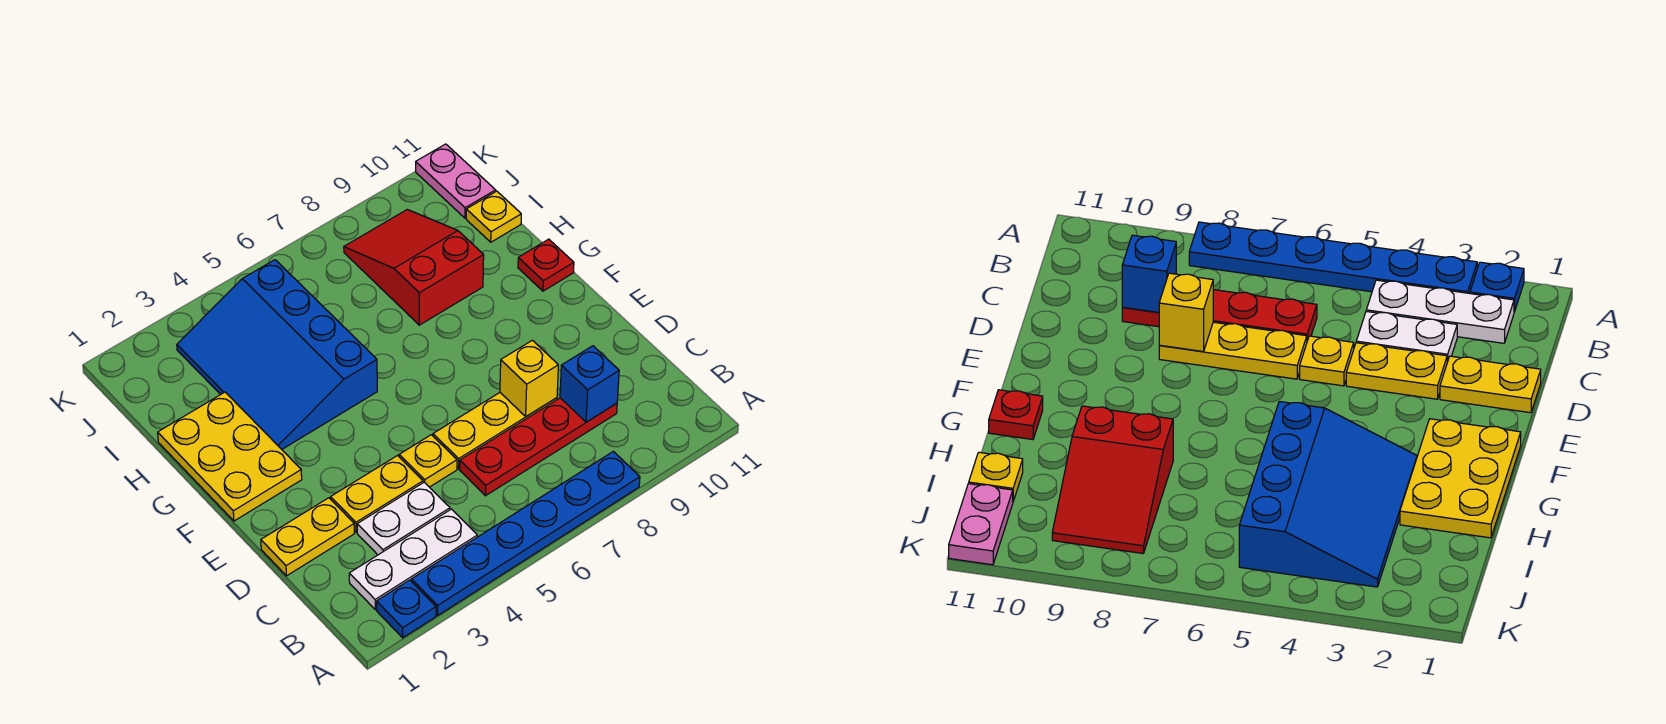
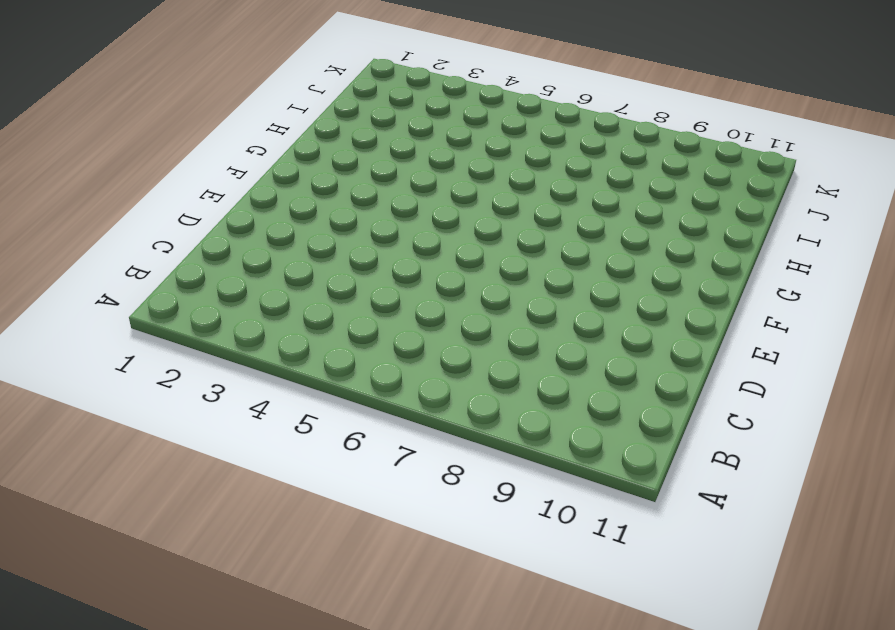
none -> blue plate A2 level 1
none -> blue plate A3:A8 level 1
none -> white plate B2:B4 level 1

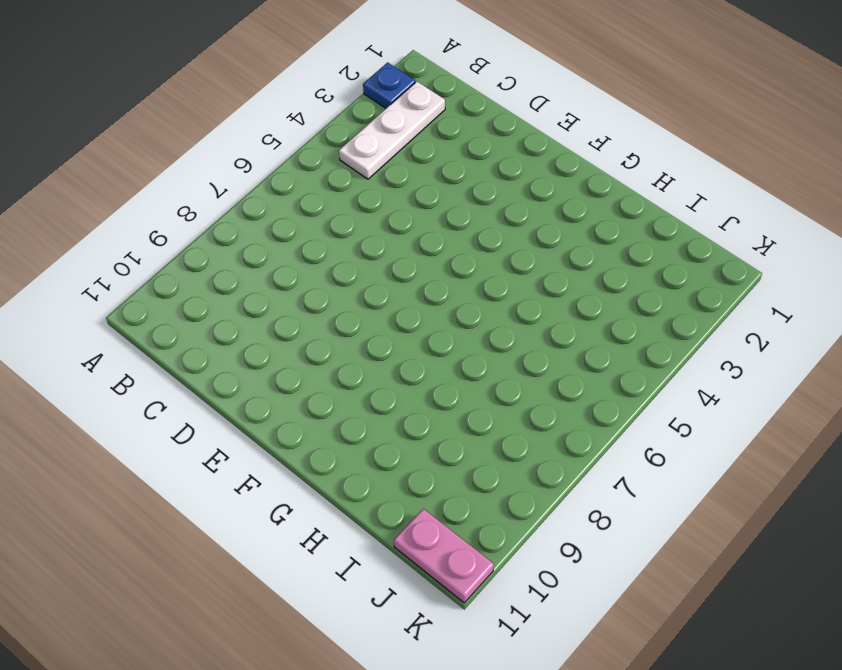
none -> blue plate A3:A8 level 1
none -> white plate C3:C4 level 1
none -> red plate C6:C9 level 1

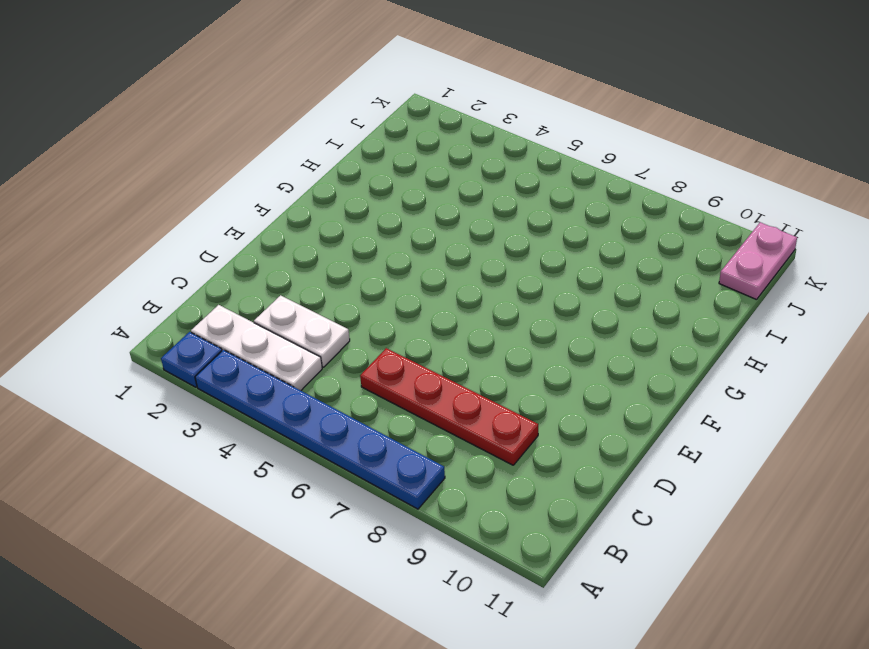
none -> yellow plate D1:D2 level 1
none -> yellow plate D3:D4 level 1
none -> yellow plate D5 level 1

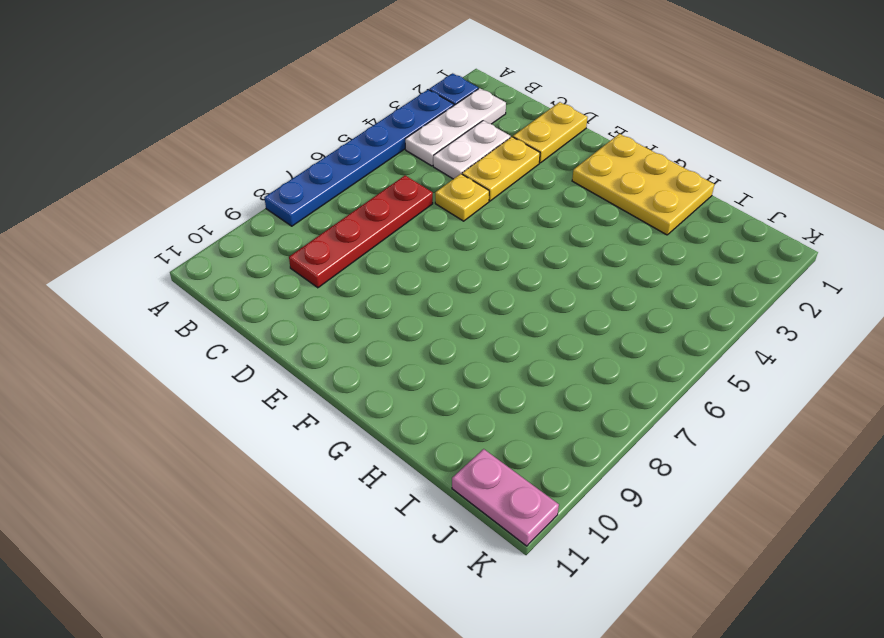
none -> yellow plate D6:D8 level 1
none -> blue slope G3:J5 level 1 top 5
none -> red plate G11 level 1

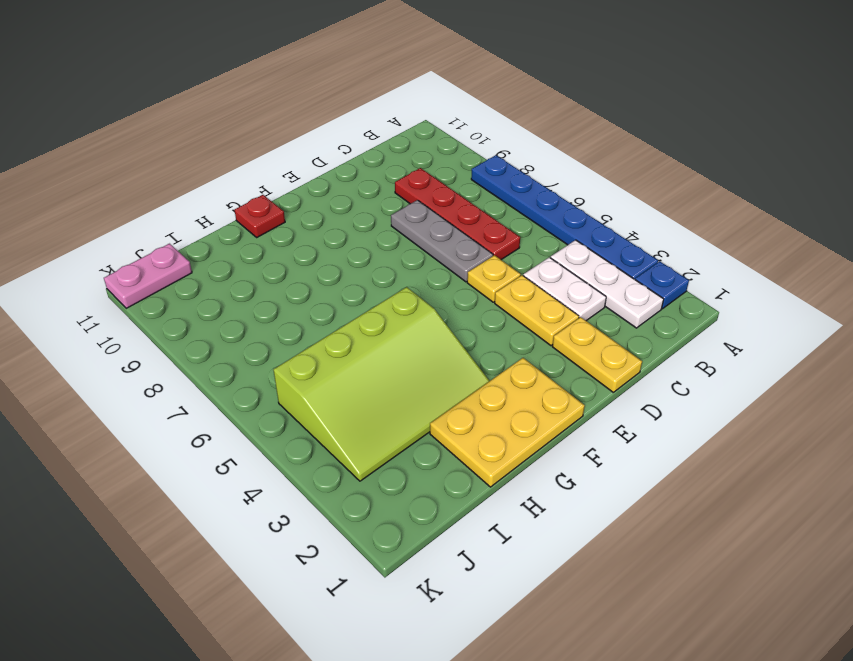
grey plate D6:D8 level 1 -> yellow plate D6:D8 level 1
lime slope G3:J5 level 1 top 5 -> blue slope G3:J5 level 1 top 5
none -> red slope H8:J9 level 1 top H
none -> yellow plate I11 level 1
none -> blue brick C9 level 2

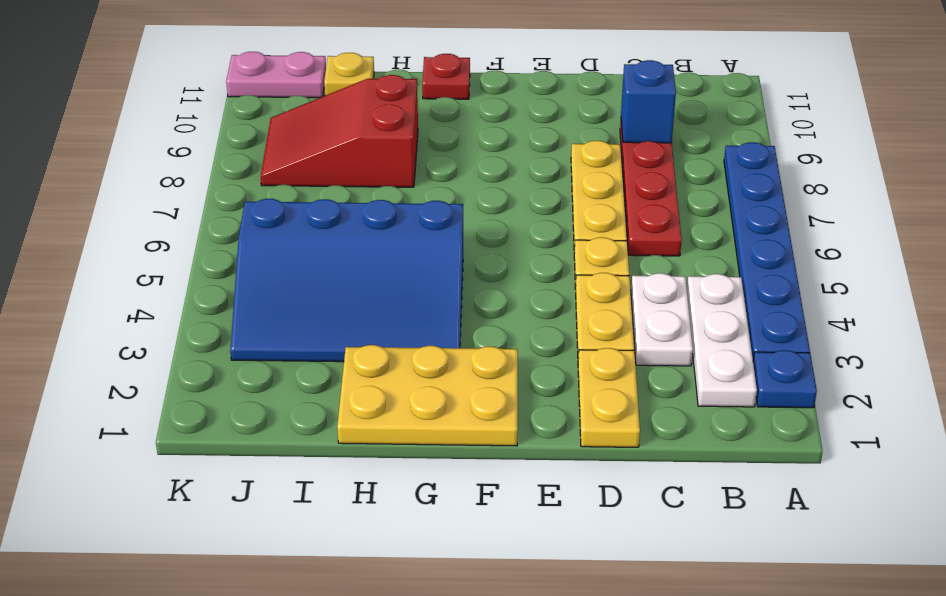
none -> yellow brick D8 level 2

